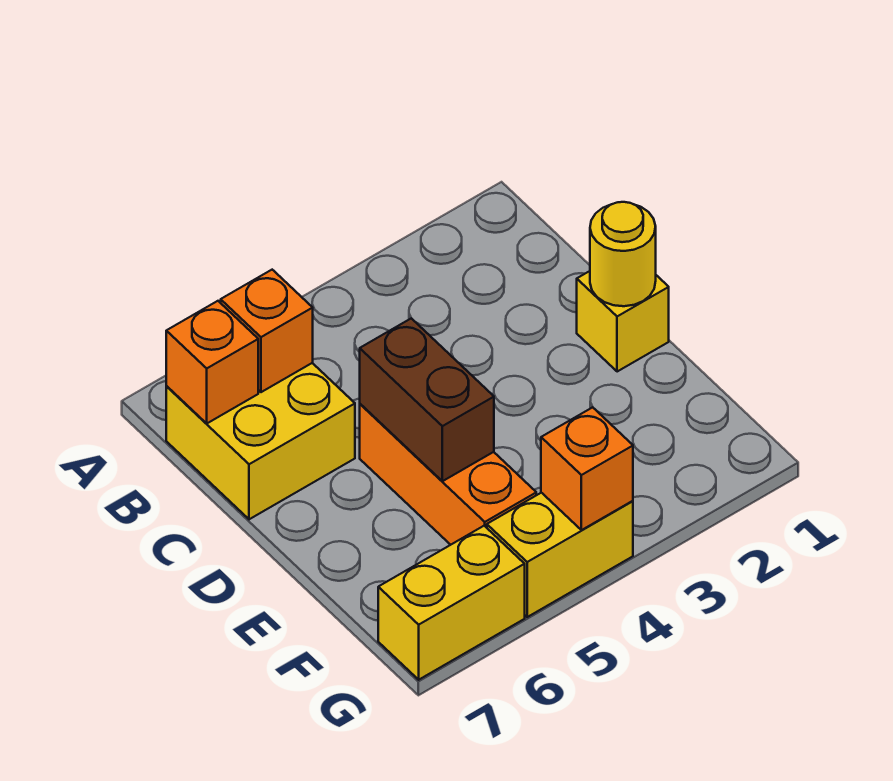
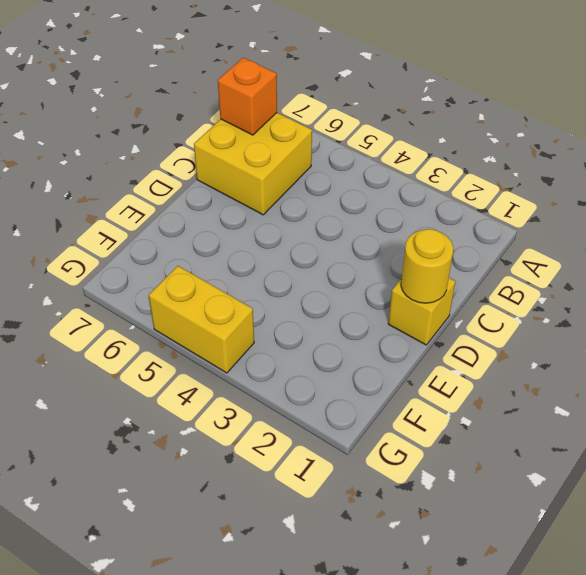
none -> orange brick D5:F5 level 1
none -> yellow brick G6:G7 level 1

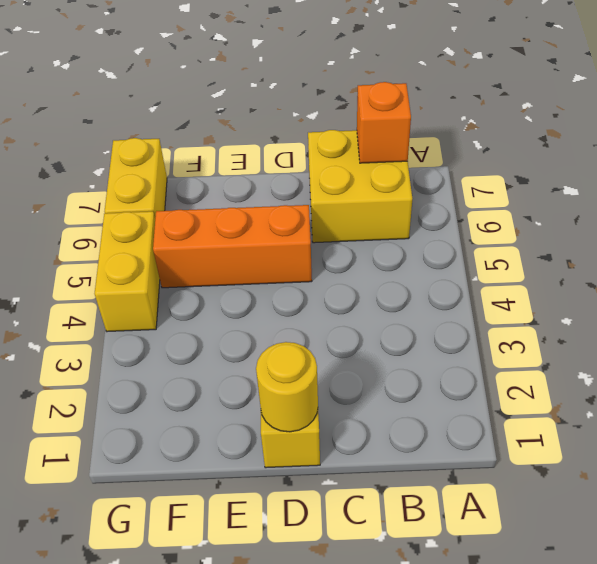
none -> orange brick B6 level 2
none -> brown brick D5:E5 level 2

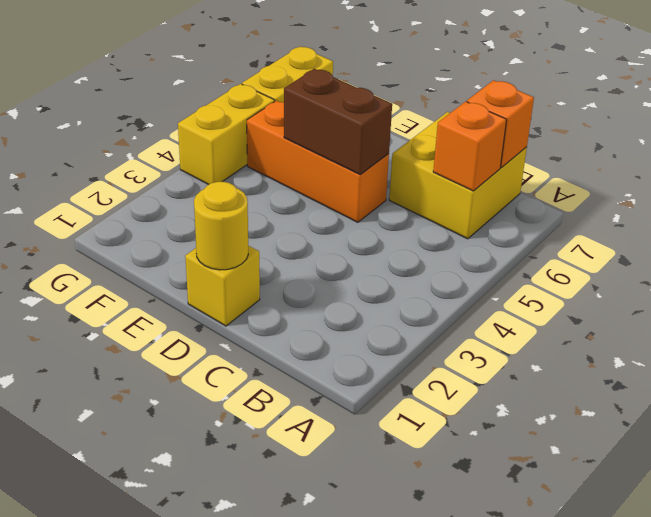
none -> orange brick G4 level 2

